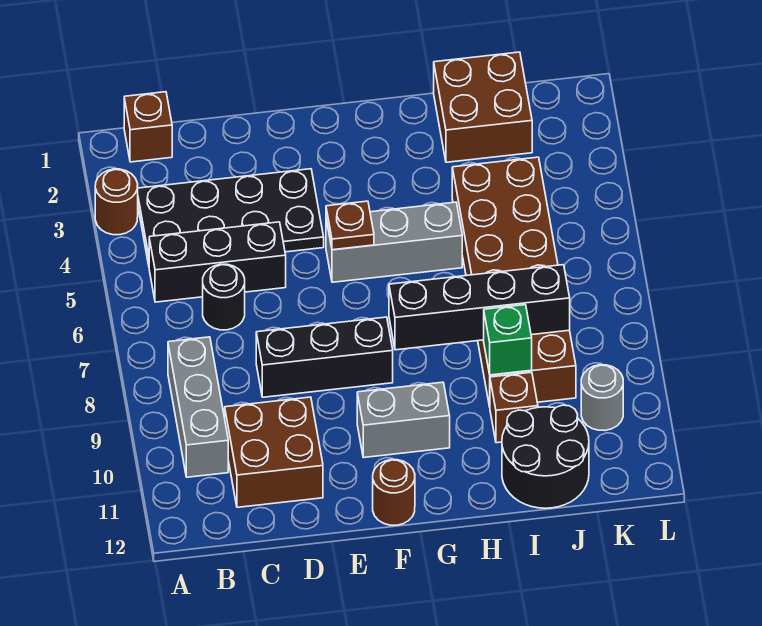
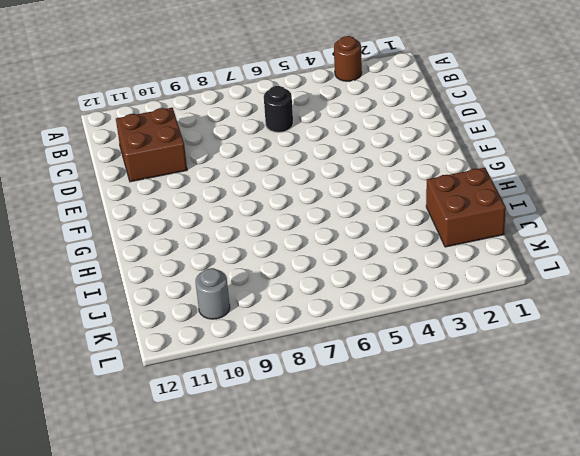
none -> brown brick B1 level 1
none -> black plate B3:E4 level 1
none -> black brick B5:D5 level 1

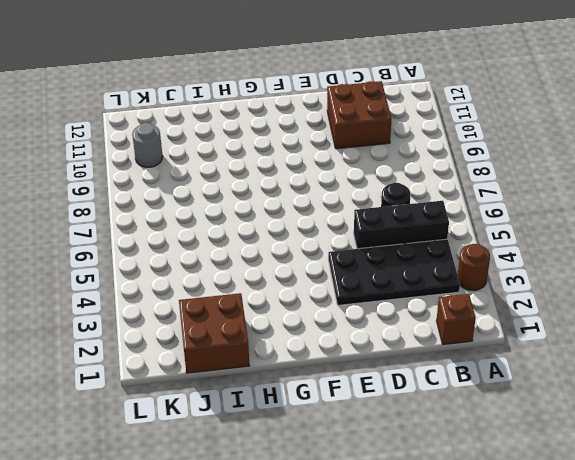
none -> grey brick B8:B10 level 1
none -> black brick D8:F8 level 1
none -> grey brick F5:H5 level 1

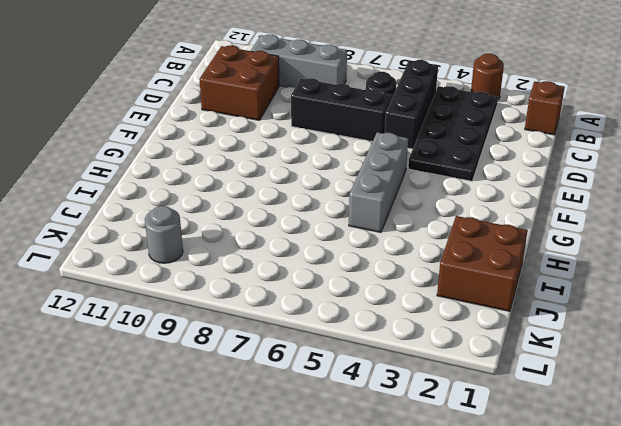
black brick D6:D8 level 1 -> black brick D8:F8 level 1
none -> grey brick F10:G10 level 1
none -> brown round brick F12 level 1
none -> brown brick I4:J9 level 1

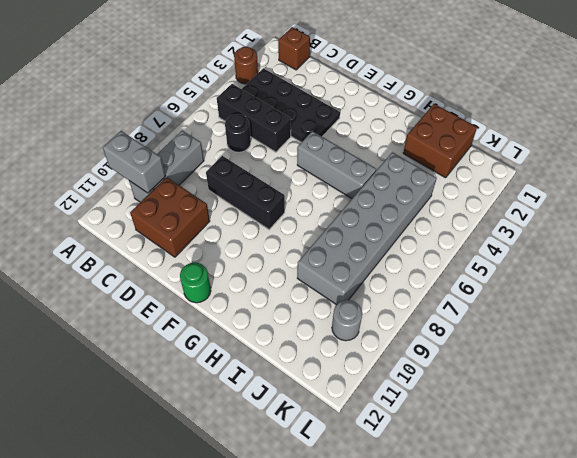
grey brick A10:B10 level 2 -> grey brick F10:G10 level 1
green round brick F12 level 1 -> brown round brick F12 level 1
grey brick I4:J9 level 1 -> brown brick I4:J9 level 1
none -> brown brick I10 level 1
none -> black round brick I11:J12 level 1
none -> brown plate F5 level 2

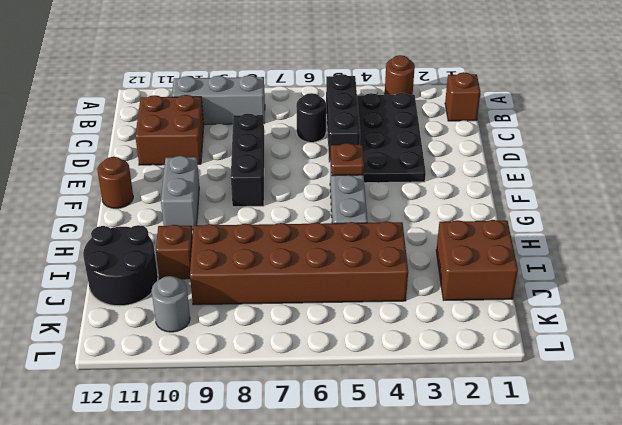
none -> black brick G8:J8 level 2
none -> green brick I9 level 2

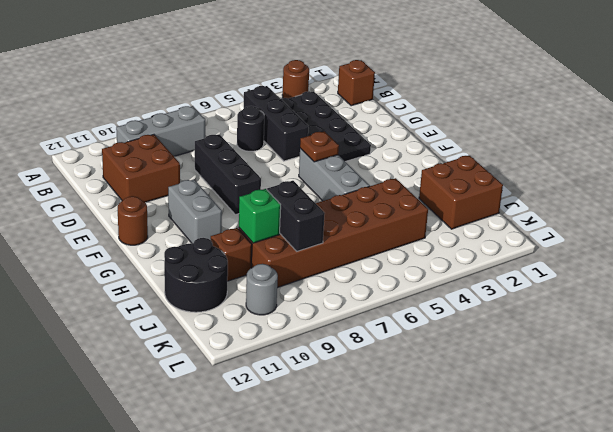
black brick I8:J8 level 2 -> black brick G8:J8 level 2

